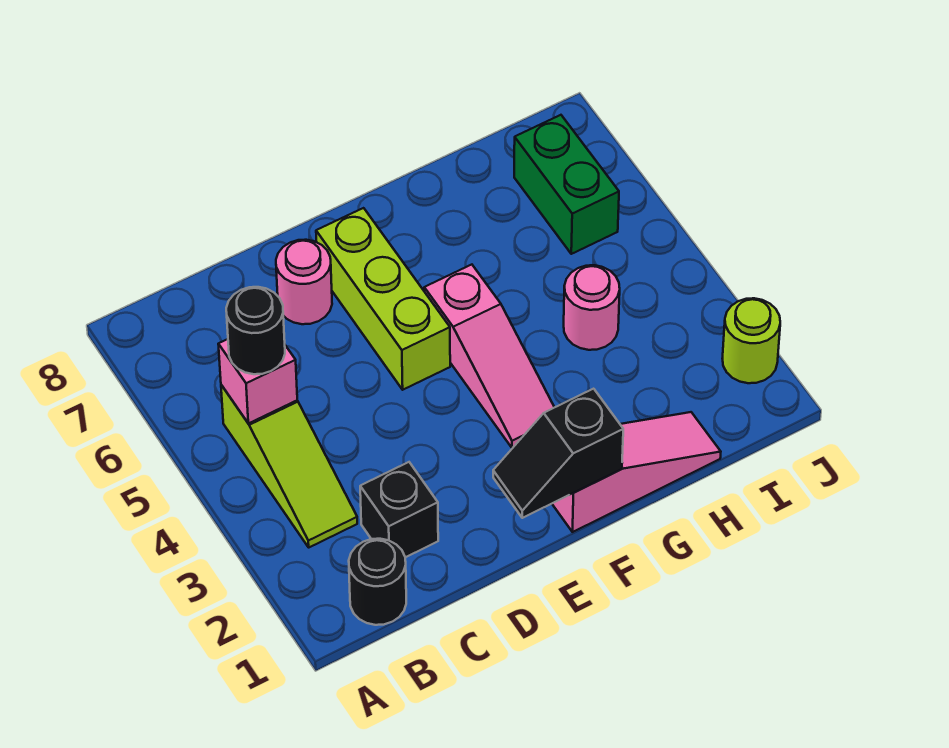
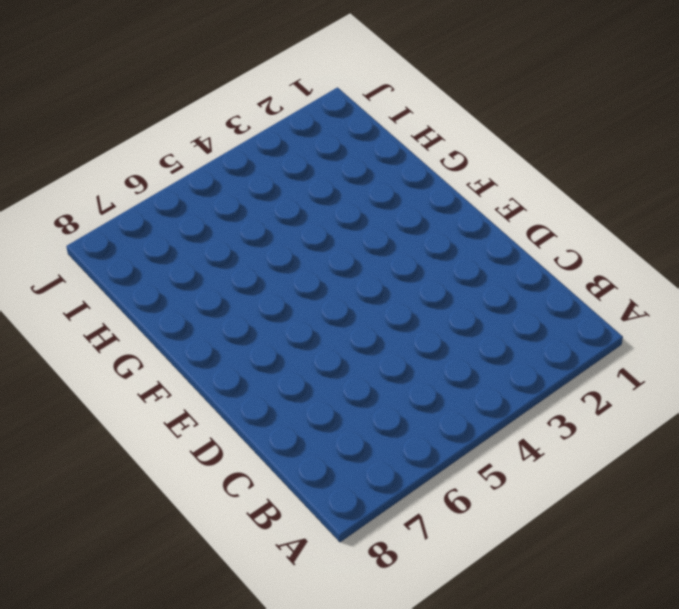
none -> black round brick B1 level 1
none -> lime slope B3:B5 level 1 top 5
none -> black brick C2 level 1

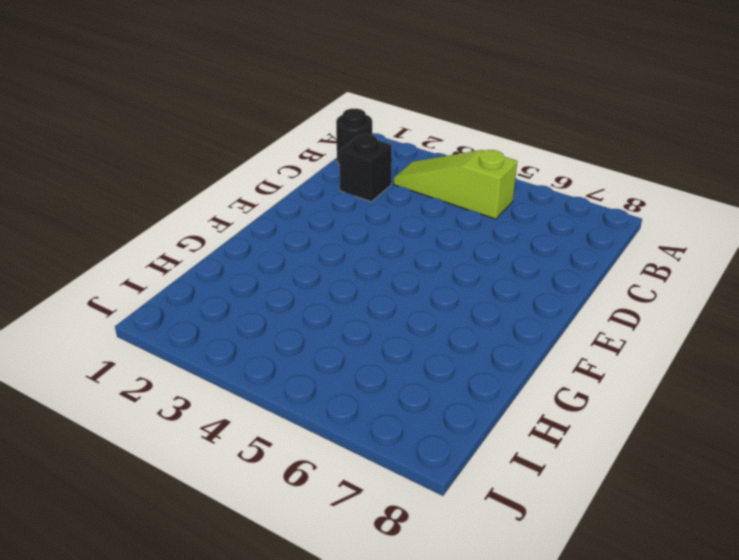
none -> pink round brick D7 level 1
none -> lime brick E5:E7 level 1
none -> pink slope F1:H1 level 1 top F

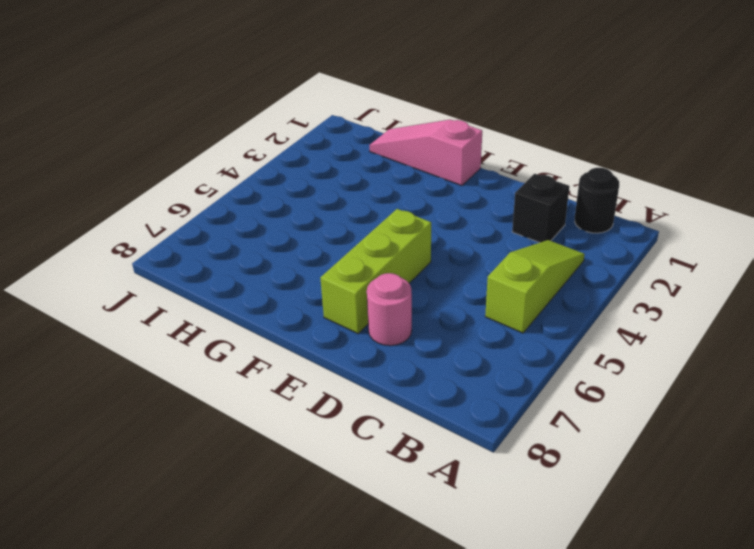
none -> pink slope F3:F5 level 1 top 5
none -> pink round brick H4 level 1
none -> green brick I6:I7 level 1

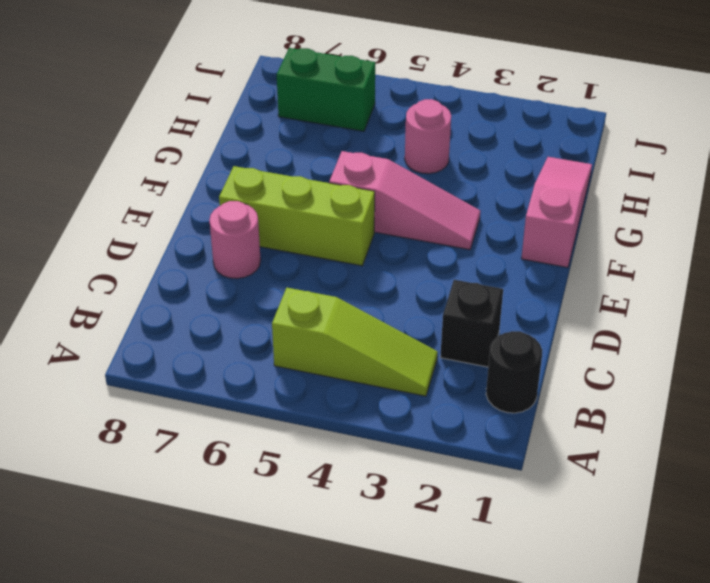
none -> lime round brick J2 level 1
none -> pink brick B5 level 2
none -> black slope E1:F1 level 2 top F

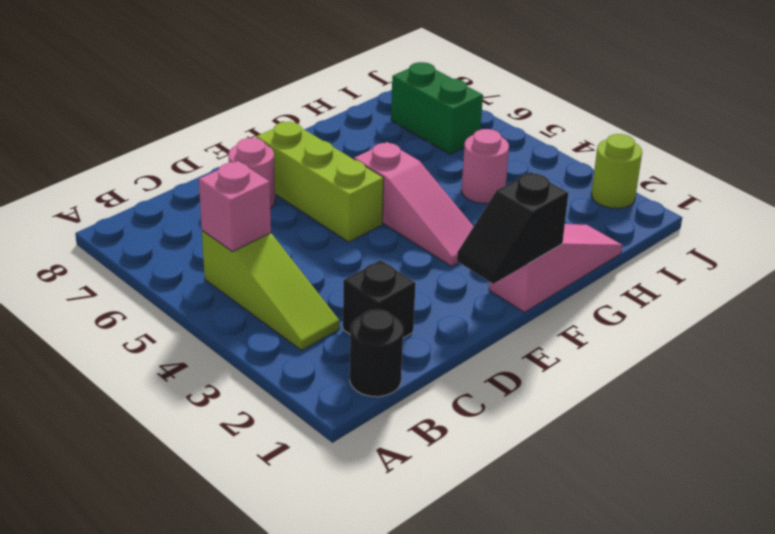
none -> black round brick B5 level 3

